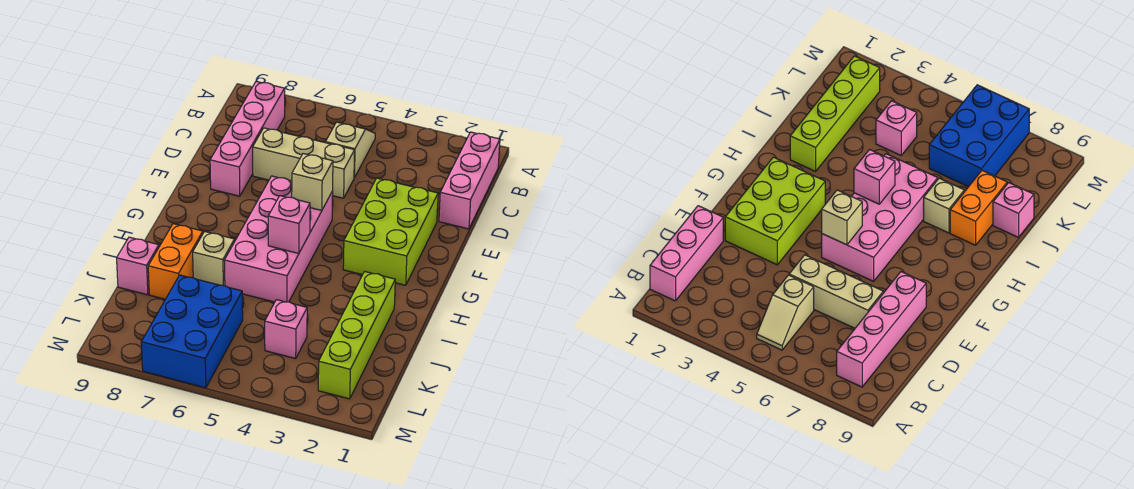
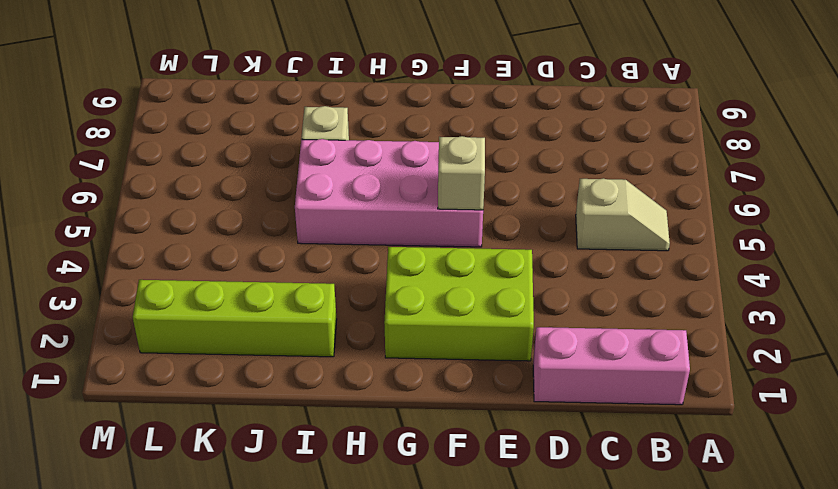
none -> pink brick B8:E8 level 1
none -> tan brick D5:D7 level 1
none -> orange brick I8:J8 level 1

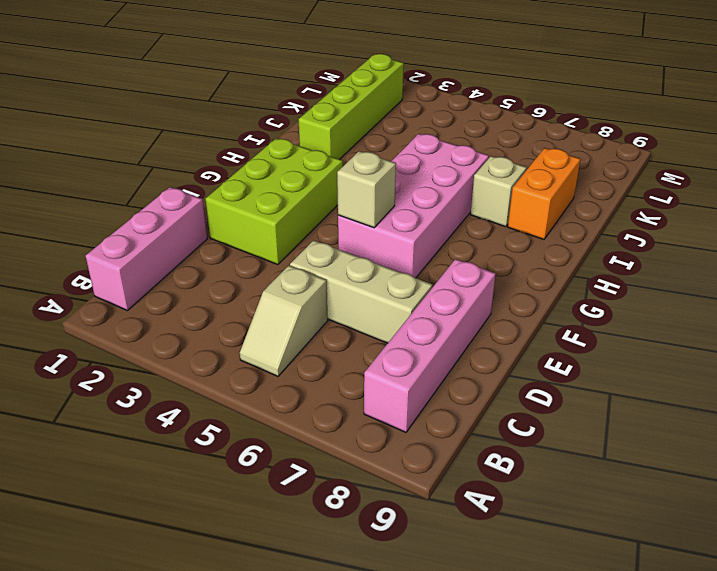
none -> pink brick J9 level 1
none -> pink brick K4 level 1
none -> blue brick K6:M7 level 1

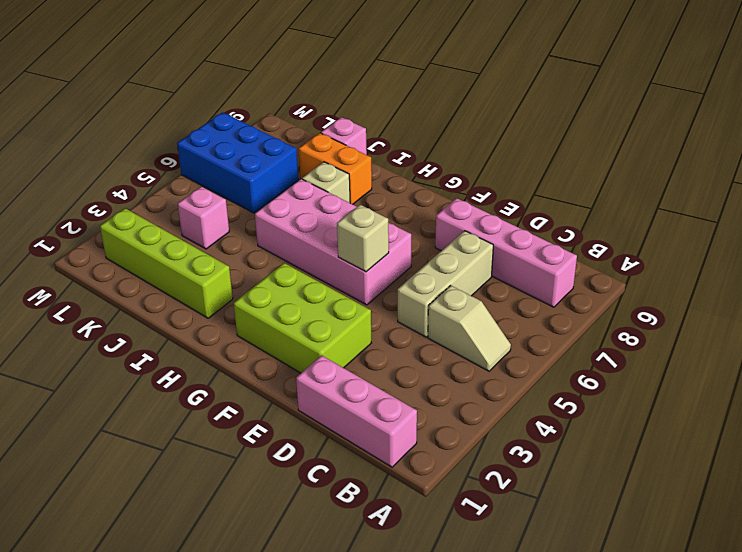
none -> pink brick H5 level 2

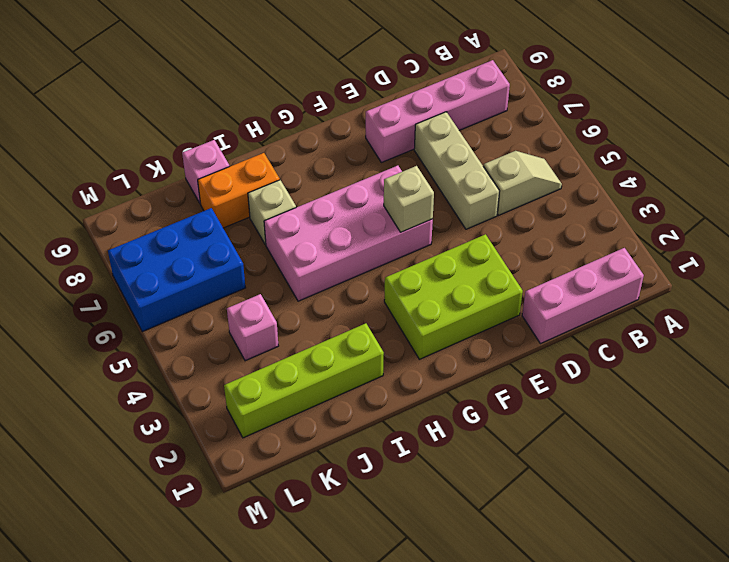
none -> pink brick H5 level 2

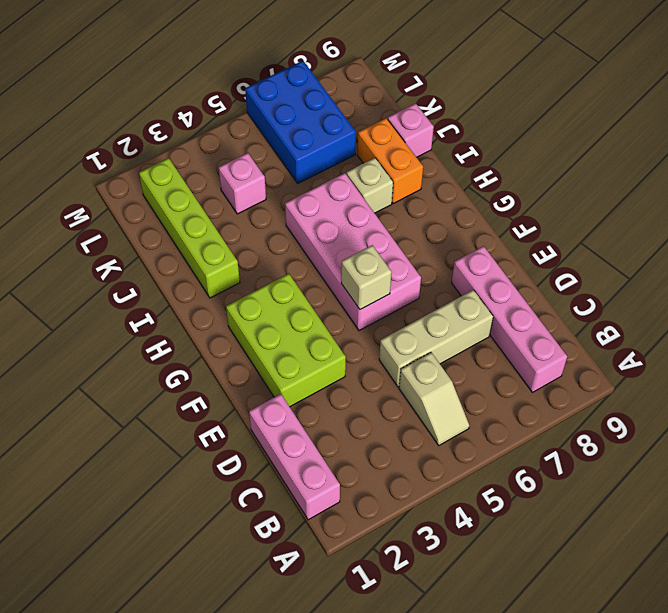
none -> pink brick H5 level 2

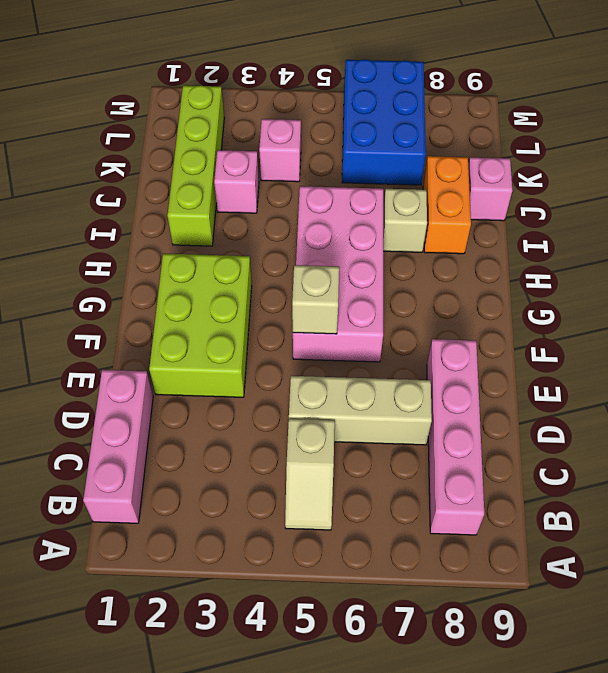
pink brick J3 level 1 -> pink brick H5 level 2

